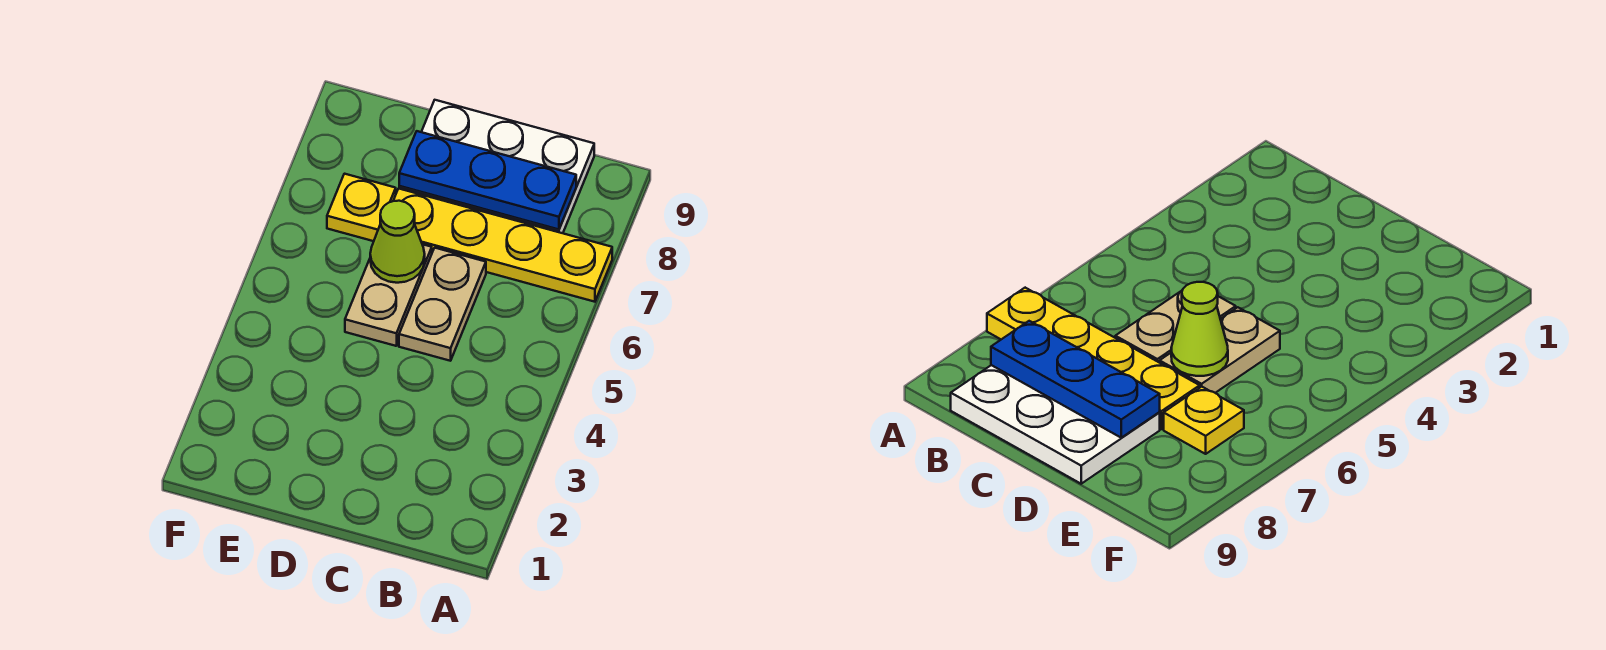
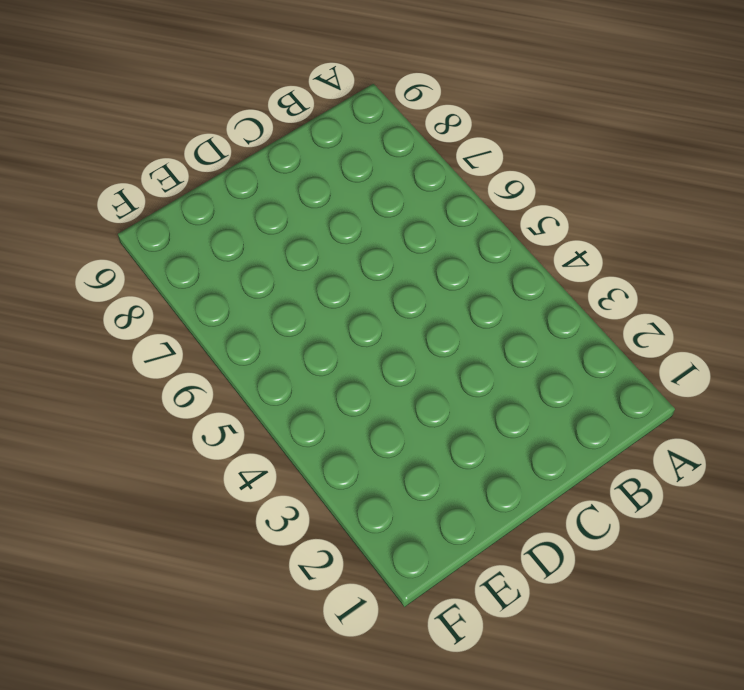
none -> yellow plate A7:D7 level 1
none -> white plate B8:D9 level 1

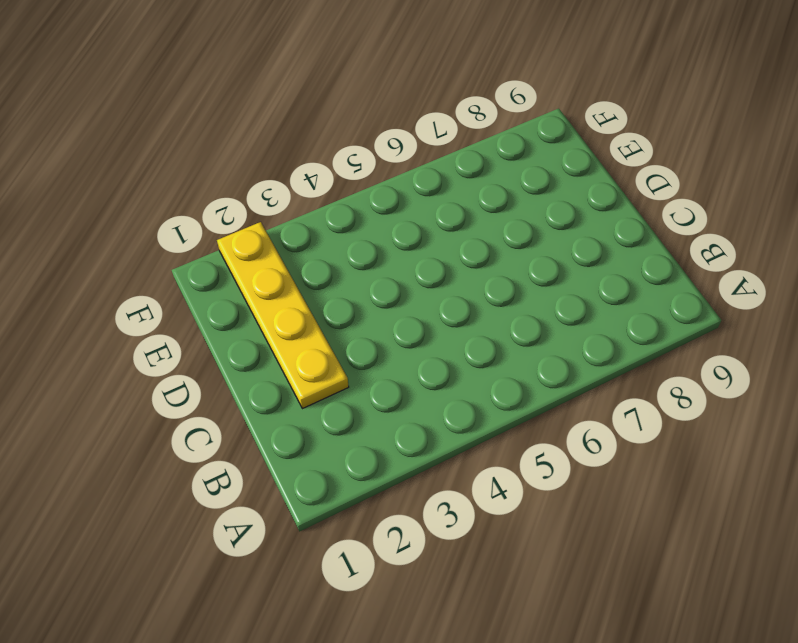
yellow plate C2:F2 level 1 -> yellow plate A7:D7 level 1
none -> white plate B8:D9 level 1
none -> tan plate C5:C6 level 1

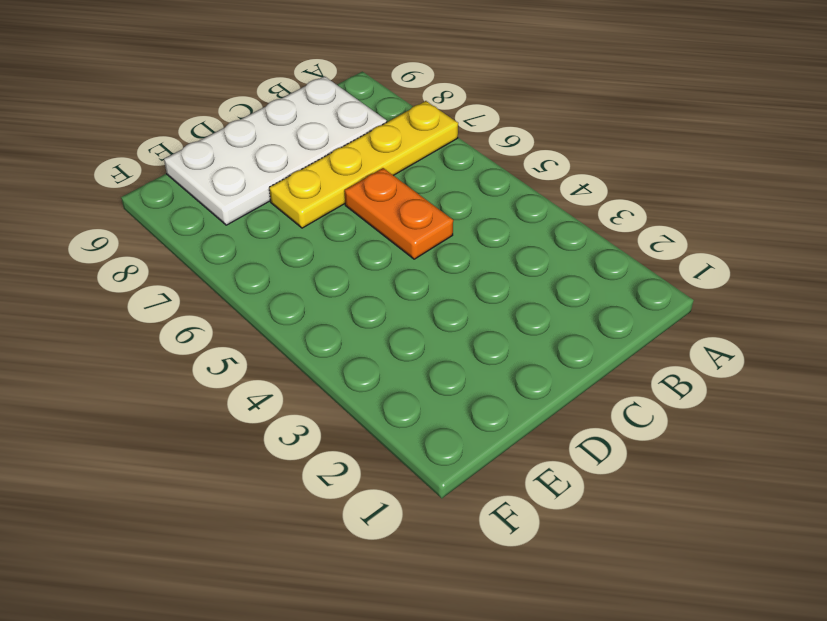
white plate B8:E9 level 1 -> white plate B8:D9 level 1
orange plate C5:C6 level 1 -> tan plate C5:C6 level 1
none -> tan plate D5:D6 level 1
none -> yellow plate E7 level 1

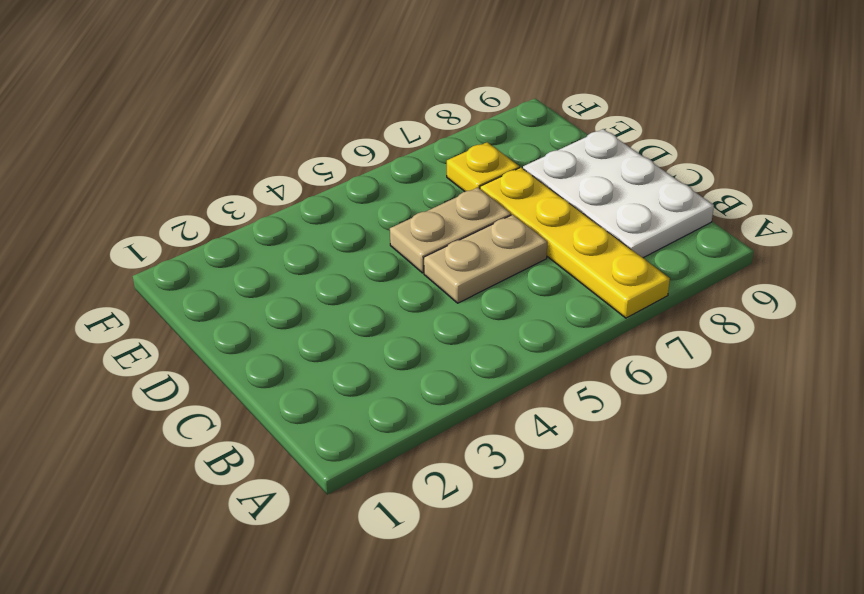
none -> blue plate B8:D8 level 2
none -> lime cone D6 level 2

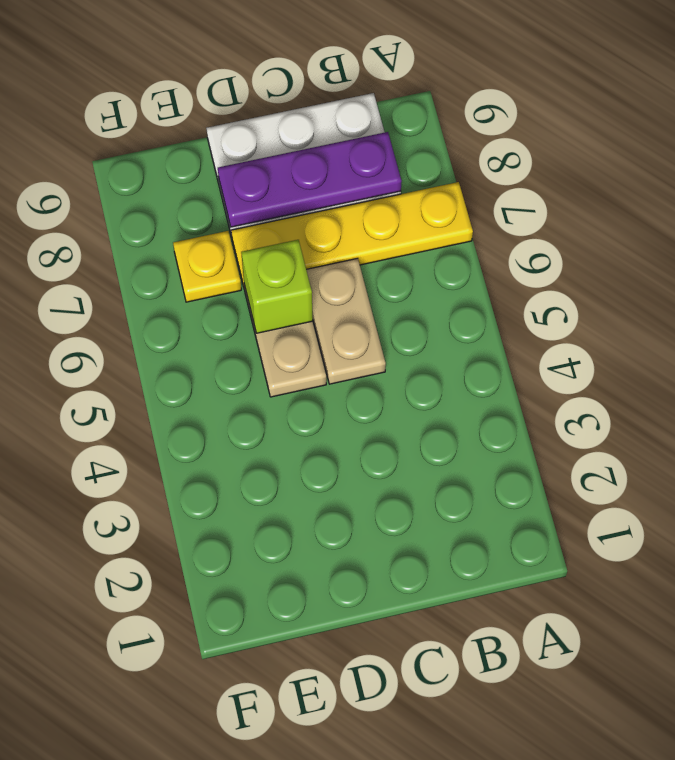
purple plate B8:D8 level 2 -> blue plate B8:D8 level 2
lime brick D6 level 2 -> lime cone D6 level 2

